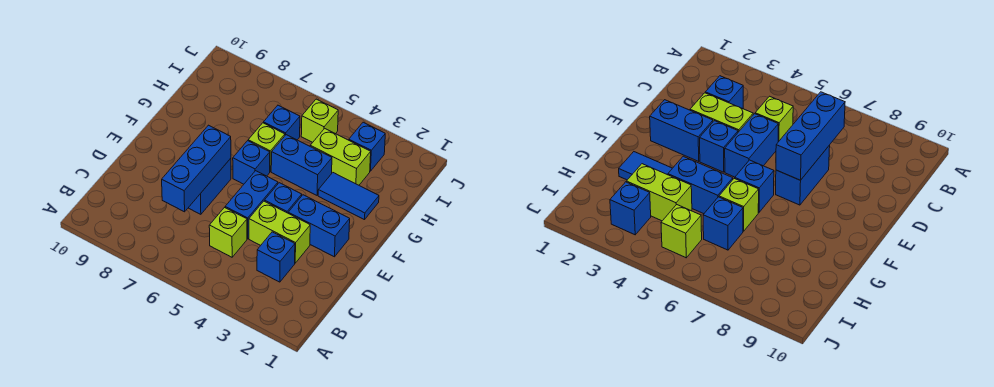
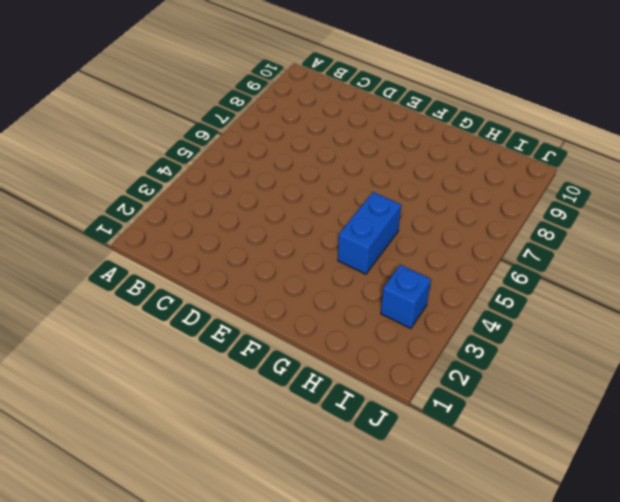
none -> blue brick C3 level 1
none -> lime brick C5 level 1
none -> lime brick D3:D4 level 1

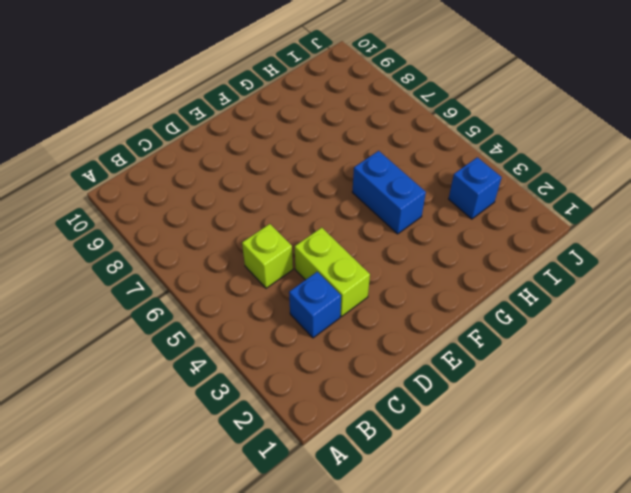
none -> blue brick D5:E5 level 1
none -> blue brick D7:E7 level 1
none -> blue brick E2:E3 level 1

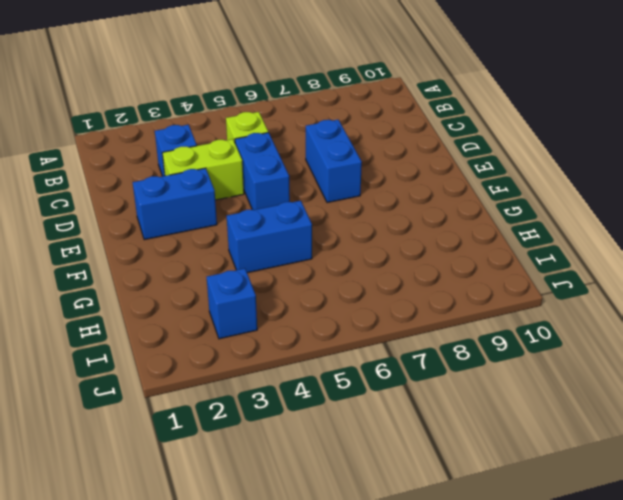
none -> blue brick E4 level 1
none -> blue brick F6 level 1
none -> blue tile G2:G3 level 1

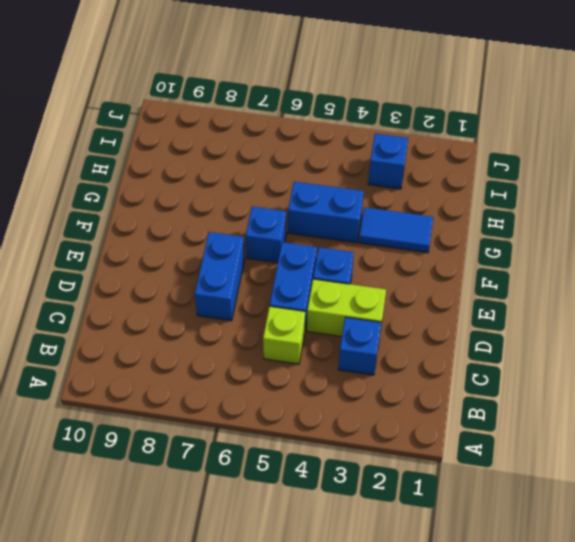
none -> blue brick E2:E3 level 1
none -> lime brick G6 level 1
none -> lime brick H3:H4 level 1

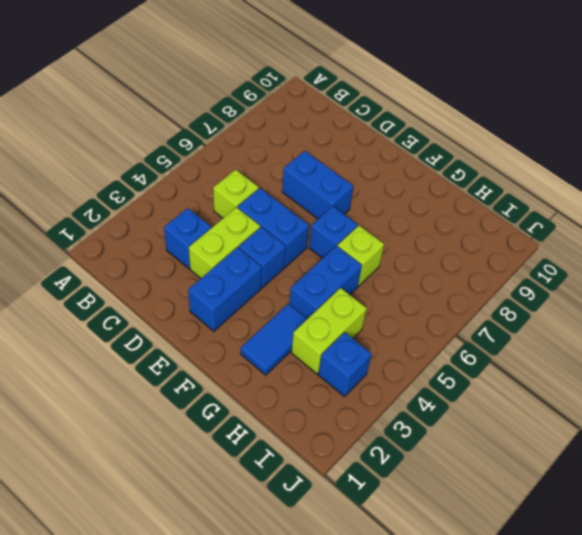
none -> blue brick H6 level 1
none -> lime brick I5 level 1
none -> blue brick C7:E7 level 2

